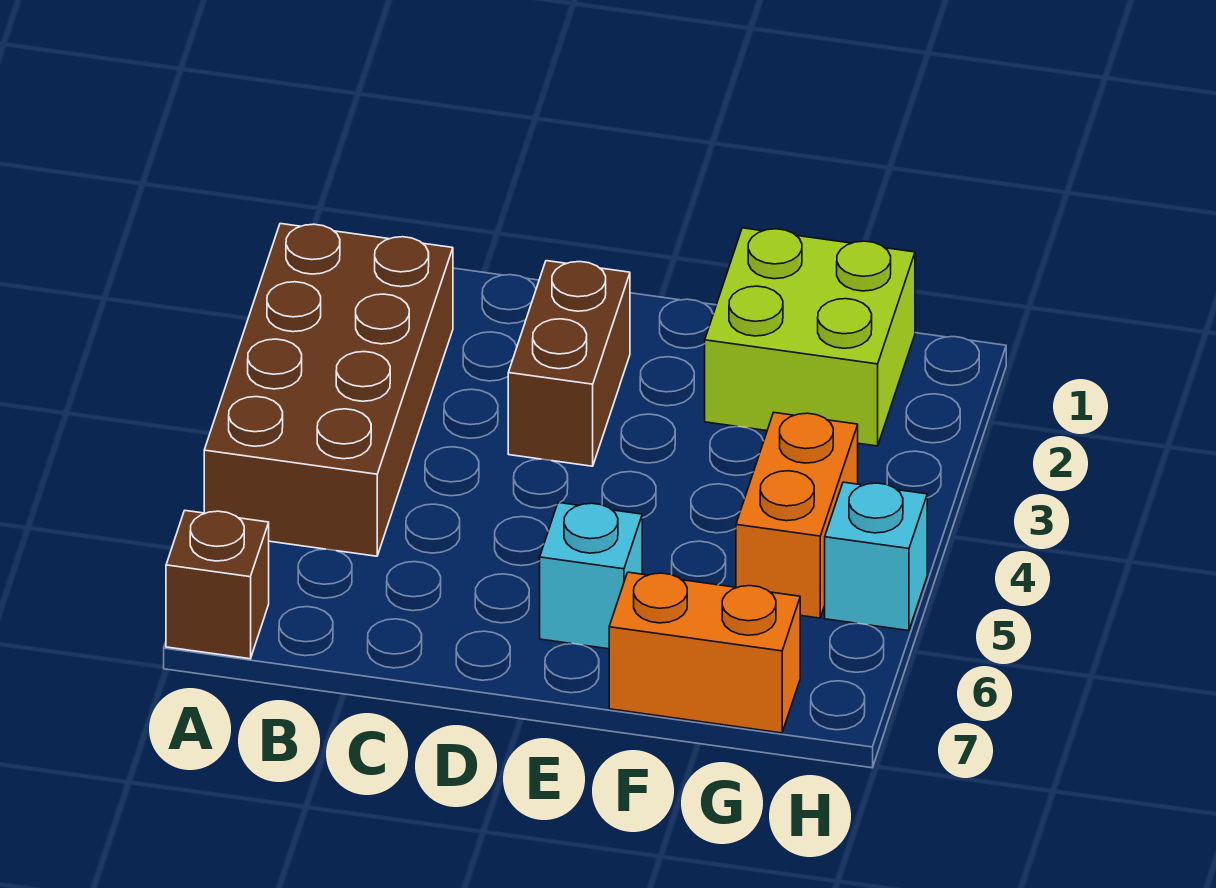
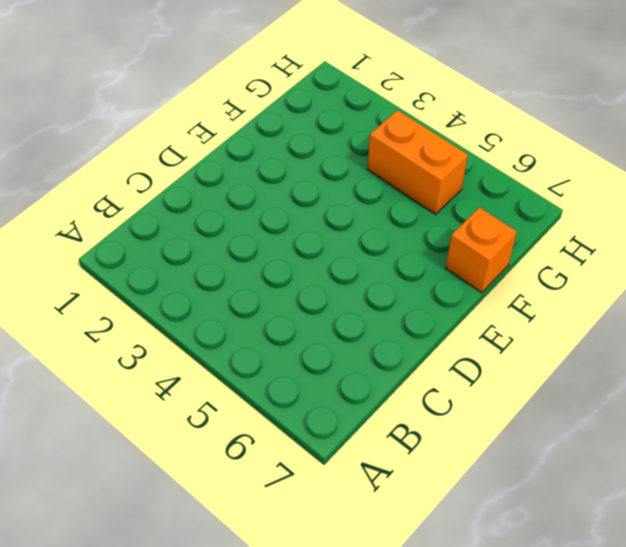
orange brick F7 level 1 -> orange brick F7:G7 level 1
none -> brown brick A2:B5 level 1
none -> brown brick A7 level 1

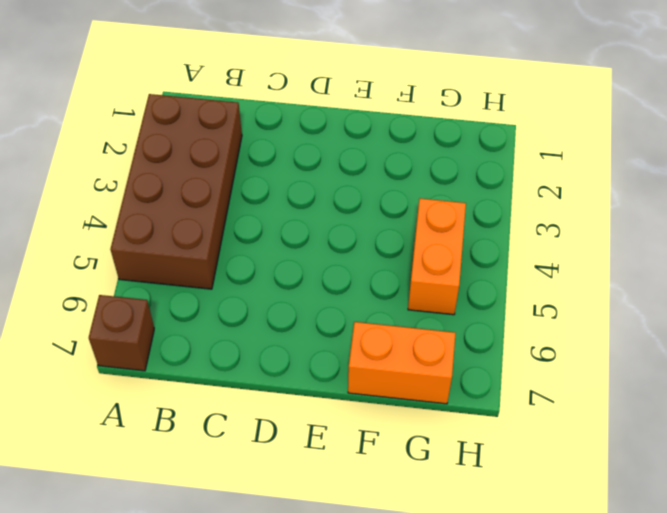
none -> brown brick D2:D3 level 1
none -> cyan brick E6 level 1

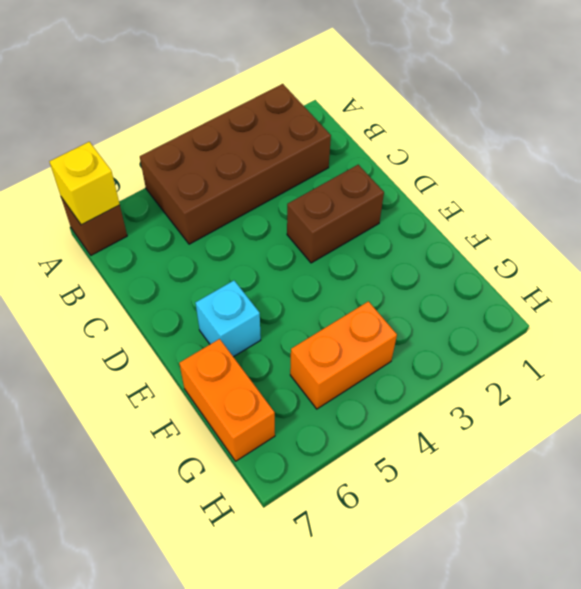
yellow brick A7 level 2 -> none
none -> lime brick F1:G2 level 1
none -> cyan brick H5 level 1

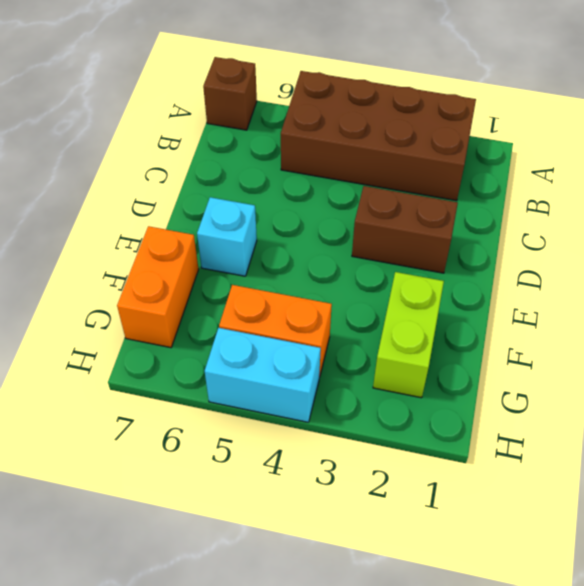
lime brick F2:G2 level 1 -> lime brick F1:G2 level 1
cyan brick H4:H5 level 1 -> cyan brick H5 level 1

